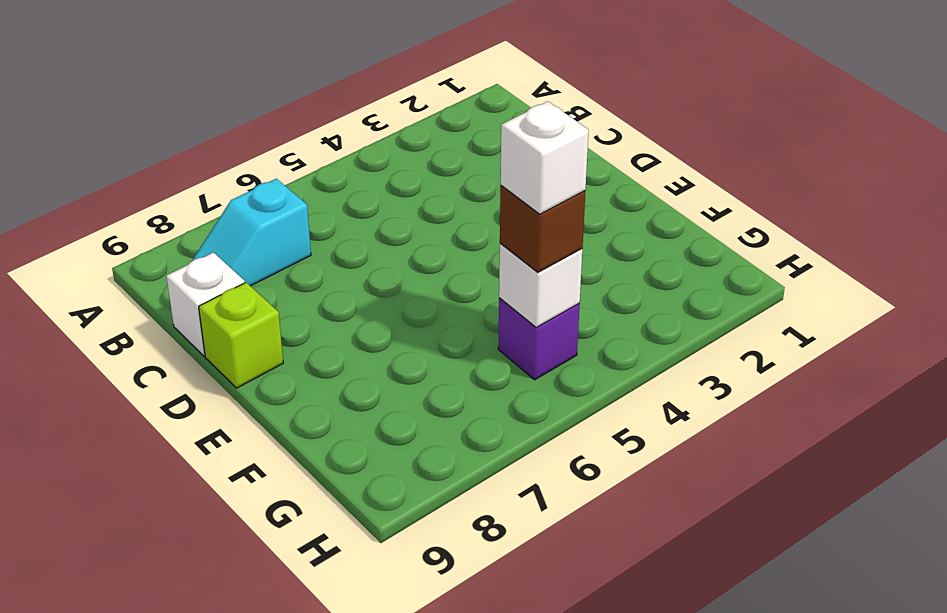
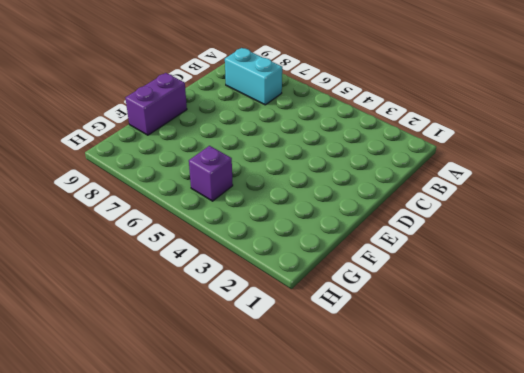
cyan brick B7:B8 level 1 -> cyan slope B7:B8 level 1 top 7
purple brick E9:F9 level 1 -> none
none -> white brick C9 level 1
none -> lime brick D9 level 1

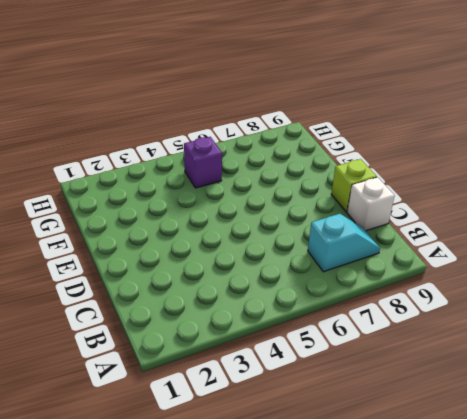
none -> white brick G5 level 2
none -> brown brick G5 level 3

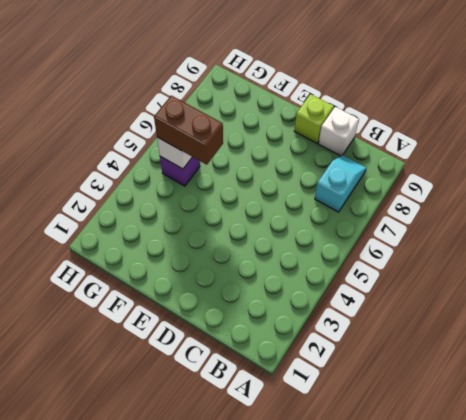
brown brick F5:G5 level 3 -> brown brick G5 level 3
none -> white brick G5 level 4

